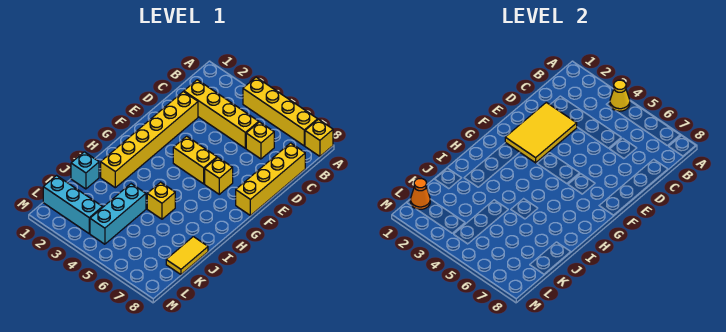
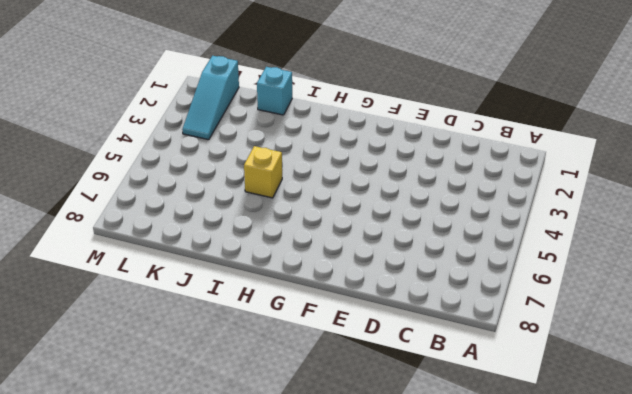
cyan slope L1:L3 level 1 top 1 -> cyan brick L1:L3 level 1
none -> yellow brick A4:A7 level 1
none -> yellow brick A8 level 1
none -> yellow brick C2:C5 level 1

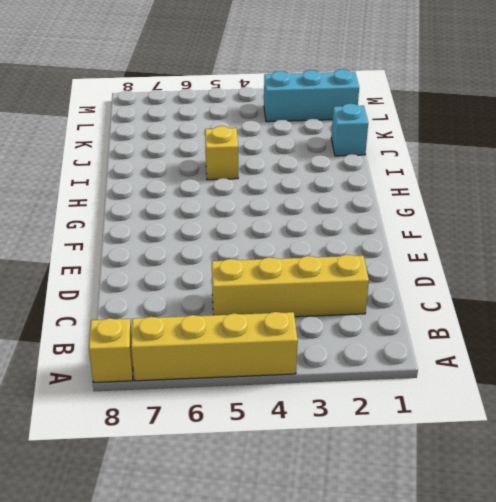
none -> yellow brick C6 level 1
none -> yellow brick C8:F8 level 1
none -> yellow brick D2:I2 level 1

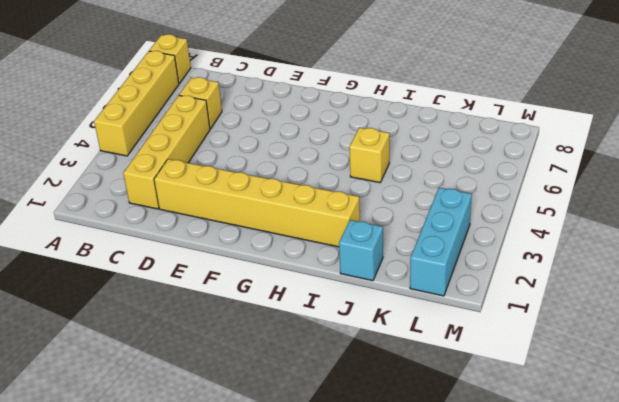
none -> yellow brick C8:F8 level 1
none -> yellow brick F4:F5 level 1
none -> yellow brick F6 level 1

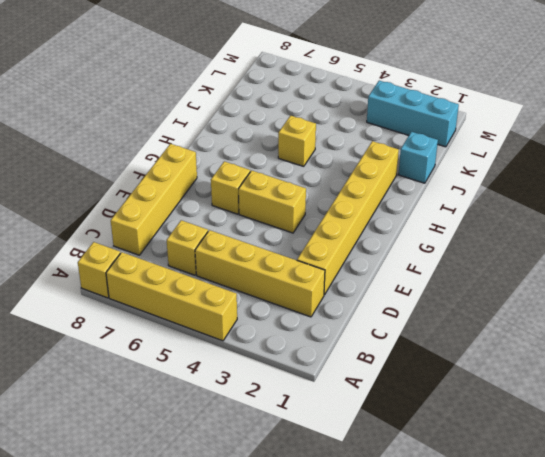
none -> cyan brick J4:L4 level 1
none -> yellow tile J8:K8 level 1
none -> yellow cone A4 level 2

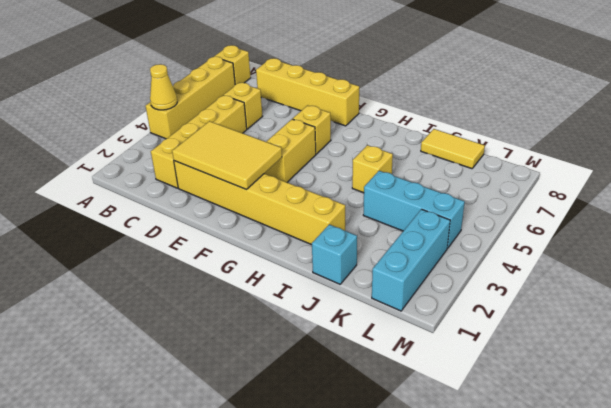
none -> orange cone L1 level 2

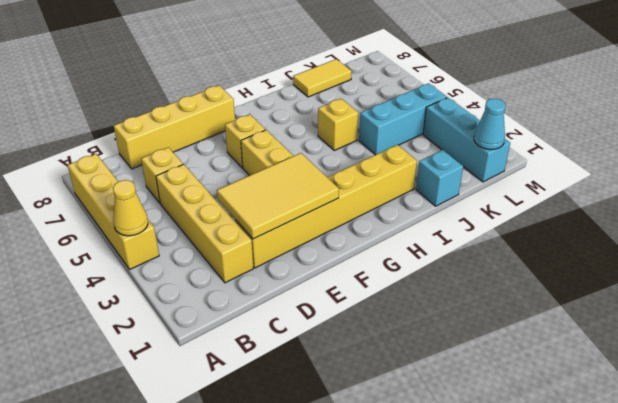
cyan cone L1 level 2 -> orange cone L1 level 2
none -> yellow brick A8 level 1

